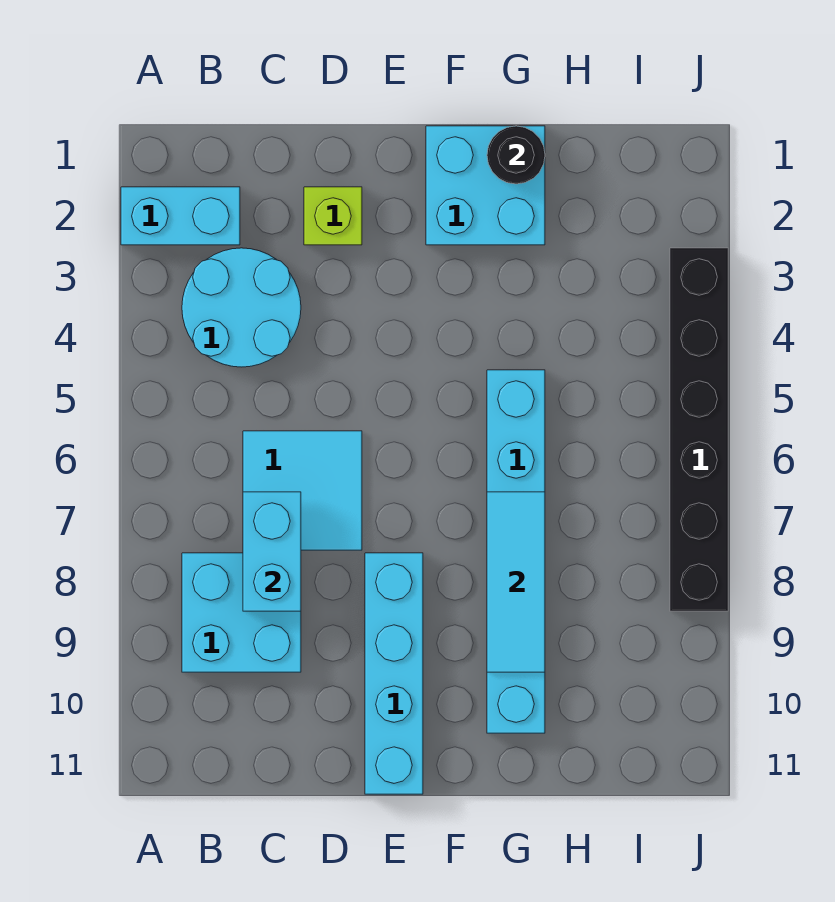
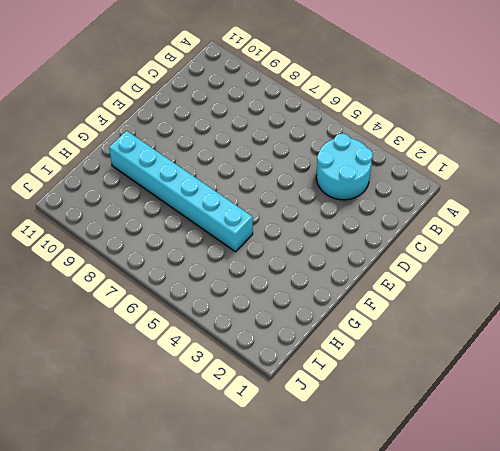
none -> cyan brick A2:B2 level 1
none -> cyan brick B8:C9 level 1
none -> cyan tile C6:D7 level 1

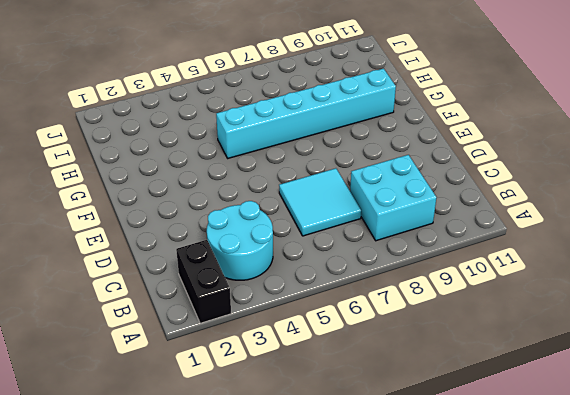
black brick A2:B2 level 1 -> cyan brick A2:B2 level 1
none -> lime brick D2 level 1
none -> cyan brick E8:E11 level 1
none -> cyan brick F1:G2 level 1

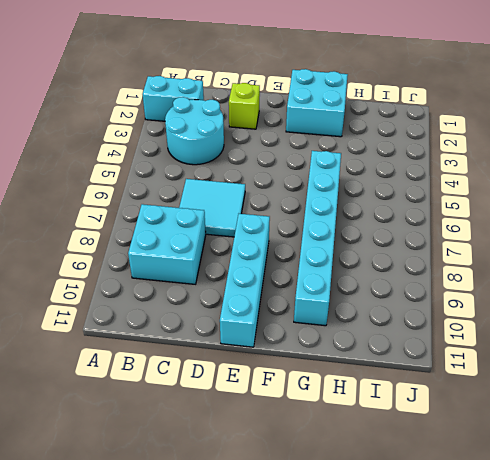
none -> black brick J3:J8 level 1
none -> cyan brick C7:C8 level 2
none -> black round brick G1 level 2

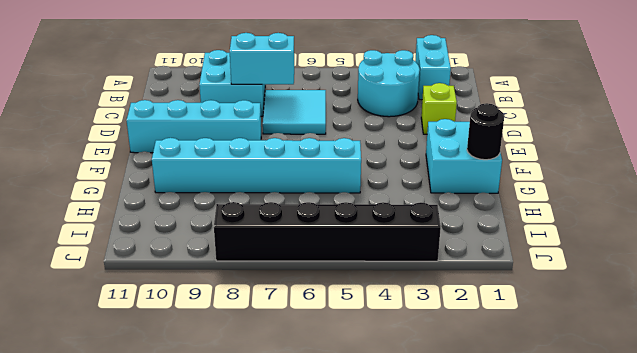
none -> cyan tile G7:G9 level 2

